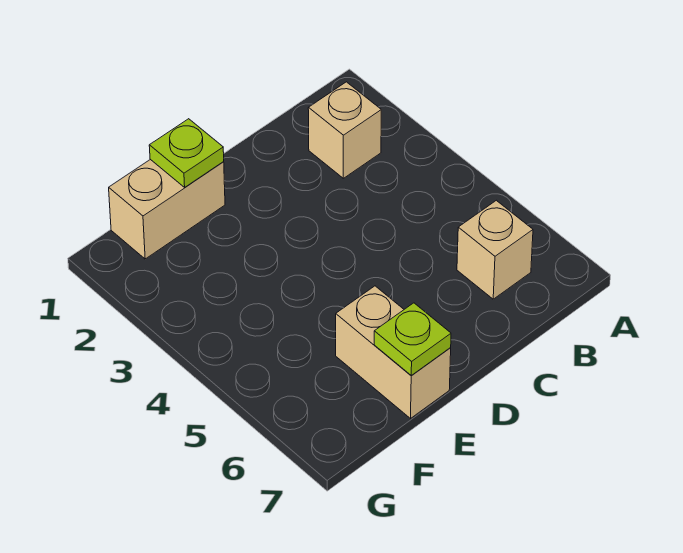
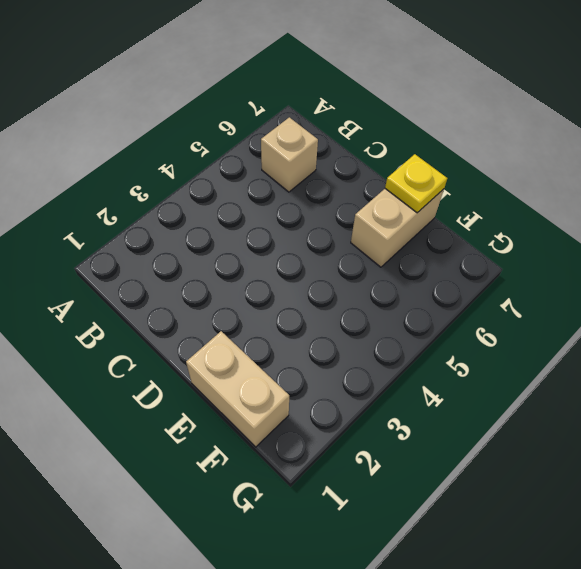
yellow plate E7 level 2 -> lime plate E7 level 2
none -> tan brick B2 level 1
none -> lime plate E1 level 2

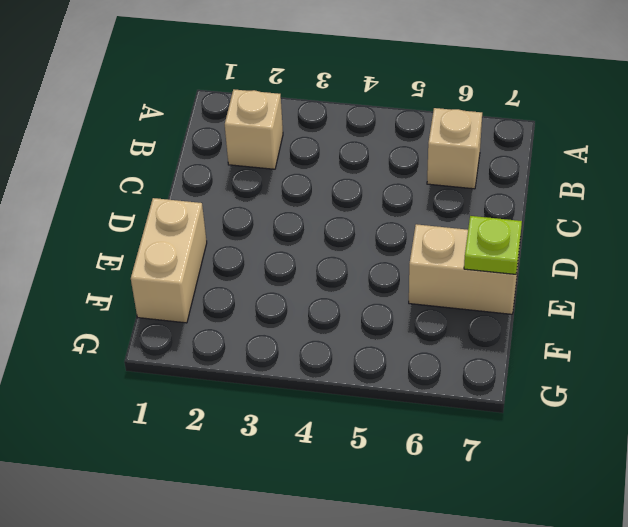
none -> lime plate E1 level 2

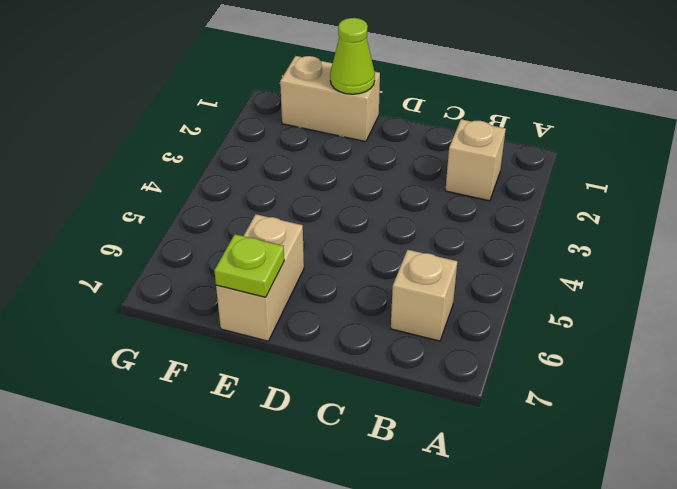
lime cone E1 level 2 -> lime plate E1 level 2

